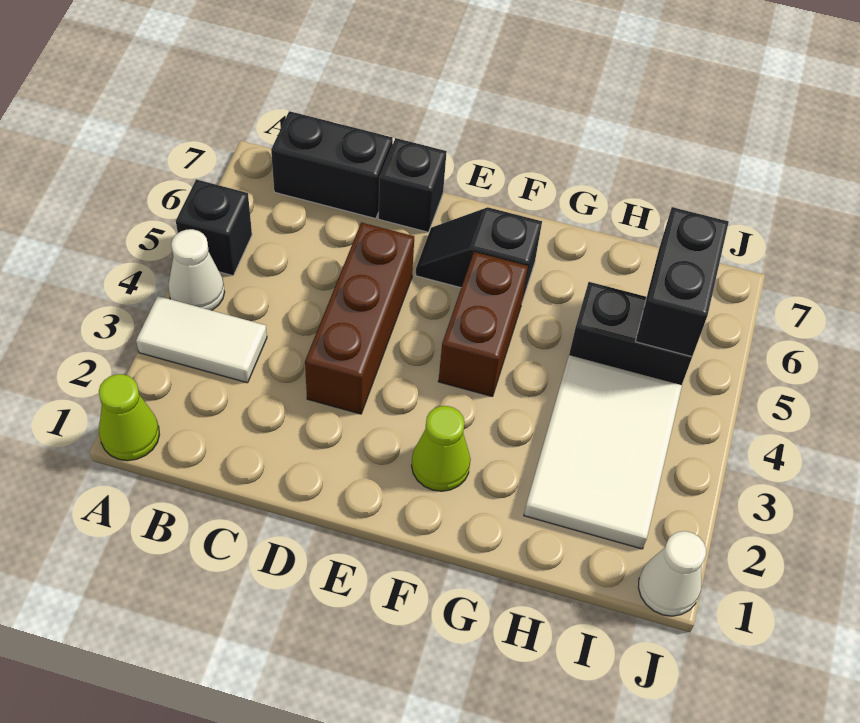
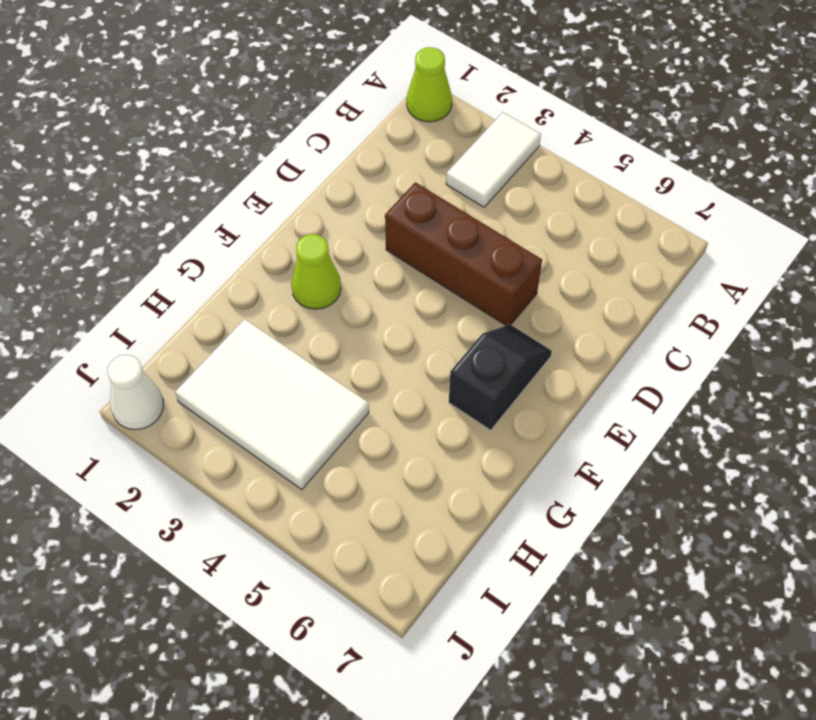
none -> white cone A4 level 1
none -> black brick A5 level 1
none -> black brick B7:C7 level 1

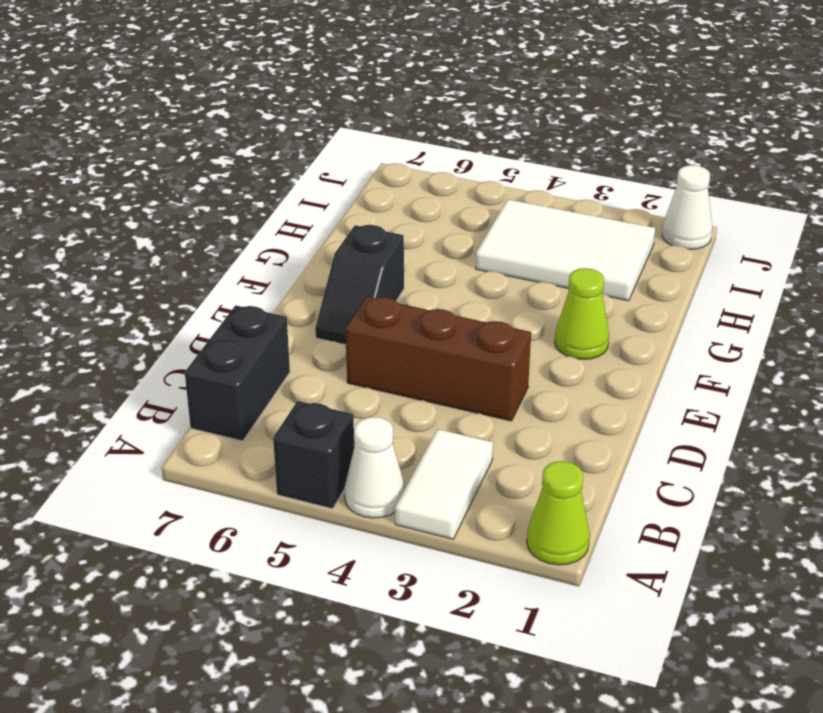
none -> black brick D7 level 1
none -> brown brick F4:F5 level 1
none -> black brick H5:I5 level 1

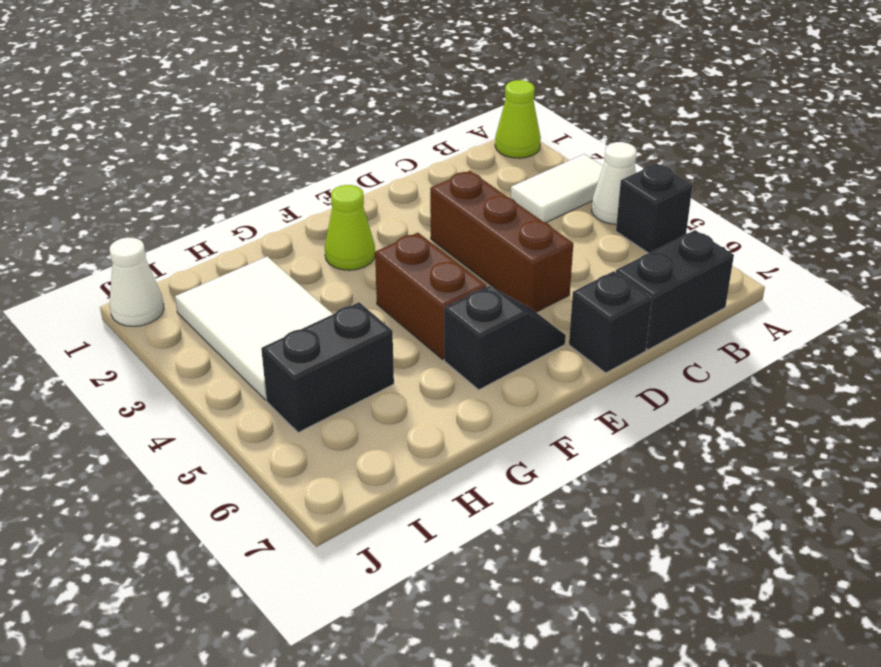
none -> black brick I5:I6 level 2

